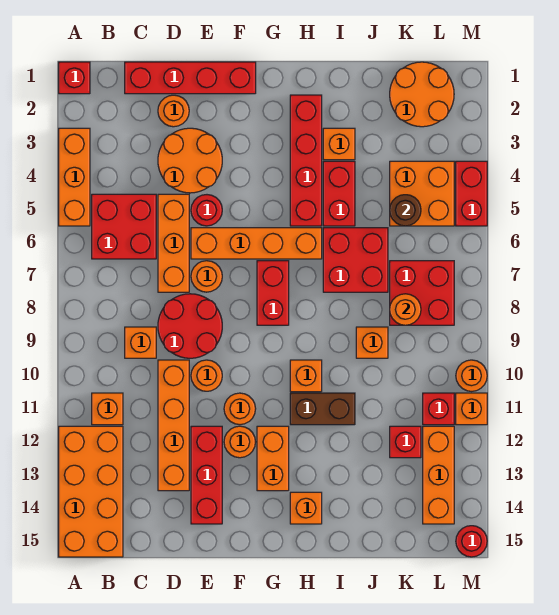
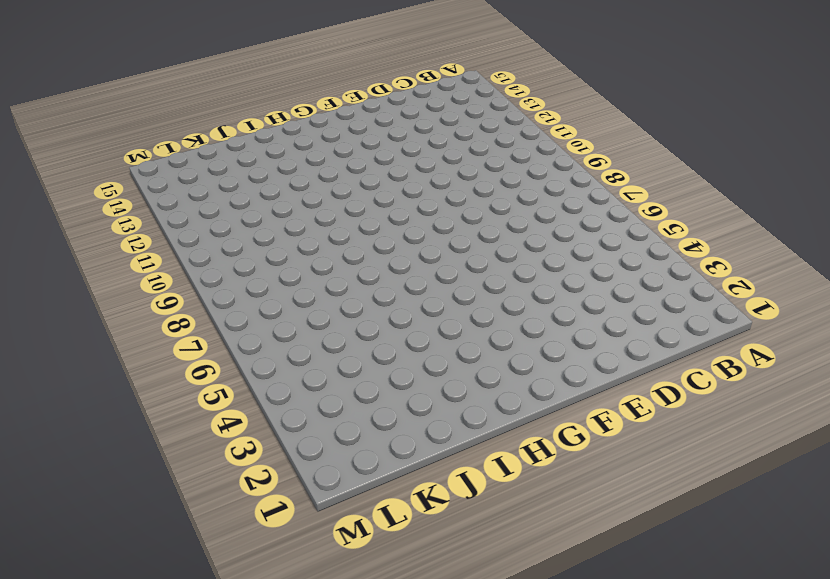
none -> red brick A1 level 1
none -> orange brick A3:A5 level 1
none -> orange brick A12:B15 level 1
none -> red brick B5:C6 level 1

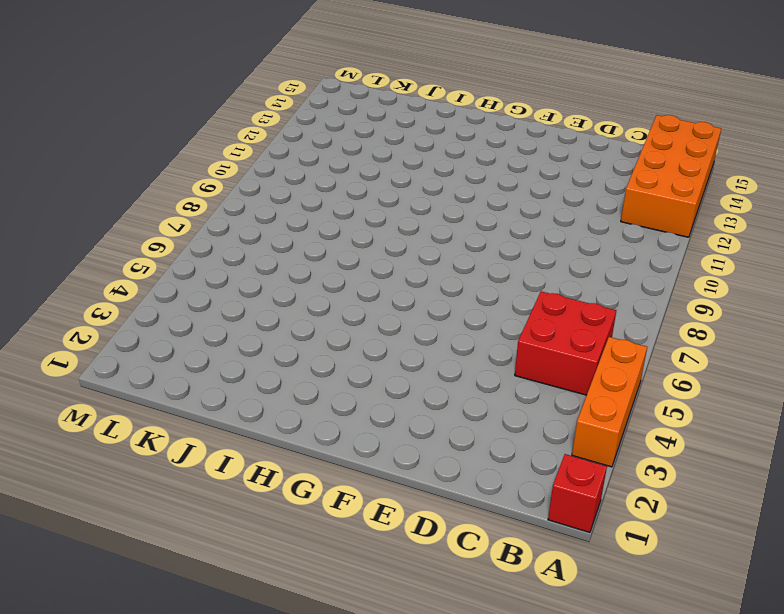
none -> orange brick B11 level 1
none -> red brick C1:F1 level 1
none -> orange brick C9 level 1
none -> orange round brick D2 level 1

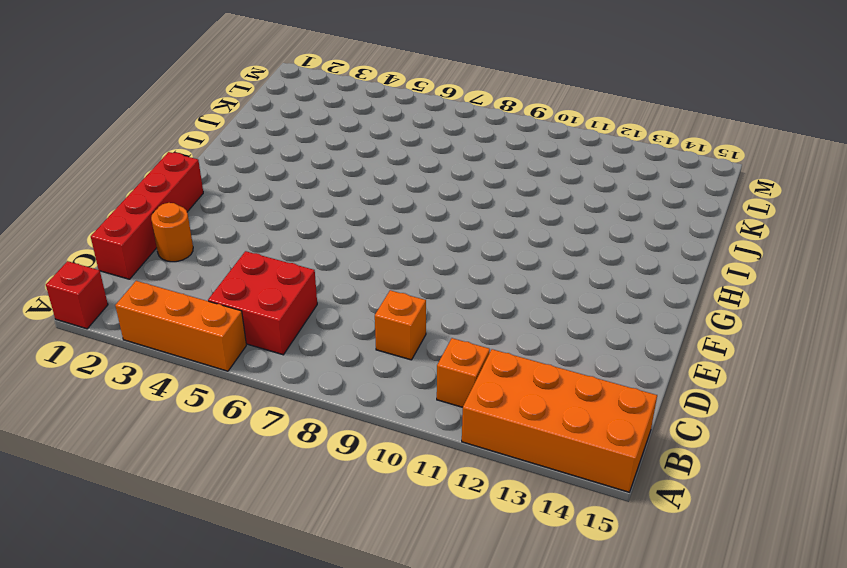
none -> orange round brick D3:E4 level 1
none -> orange brick D5:D7 level 1
none -> red round brick D8:E9 level 1
none -> orange brick D10:D13 level 1

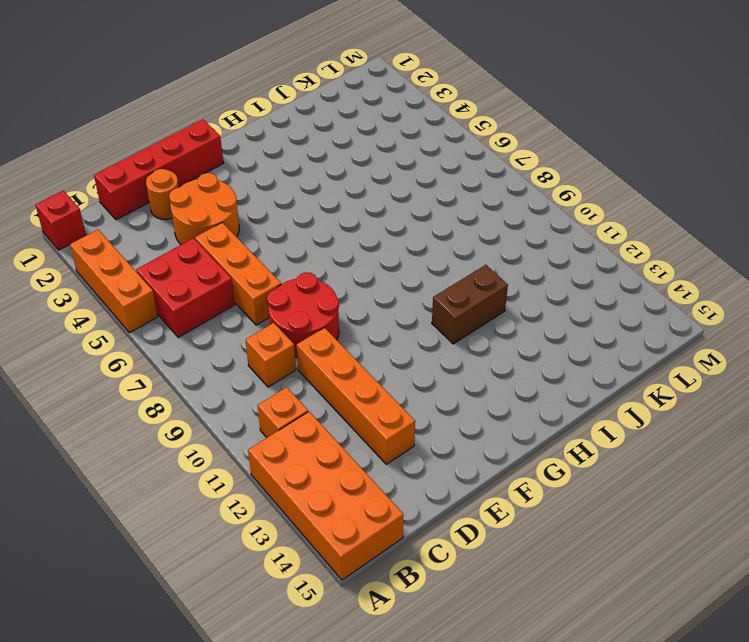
none -> red round brick E5 level 1
none -> orange brick E6:H6 level 1
none -> orange round brick E7 level 1
none -> orange round brick E10 level 1

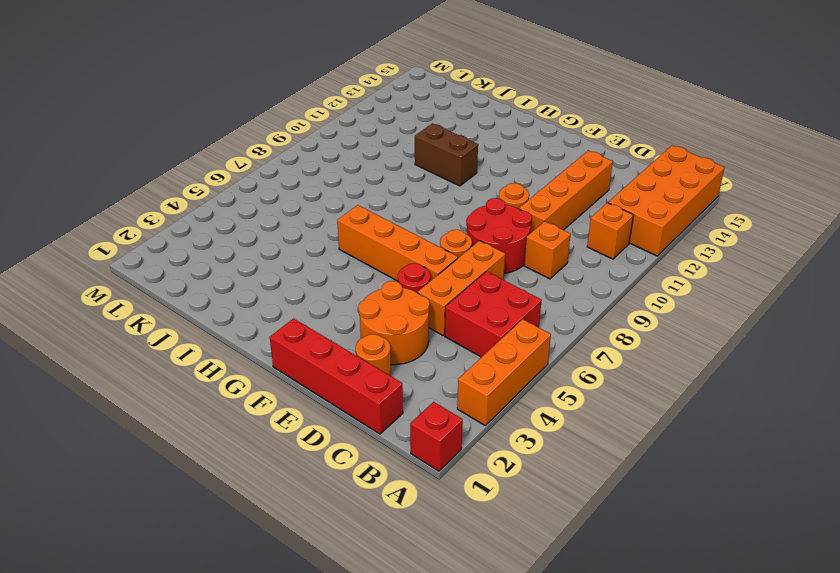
none -> red brick E12:E14 level 1
none -> orange round brick F11 level 1
none -> orange round brick F12 level 1
none -> red brick G7:G8 level 1

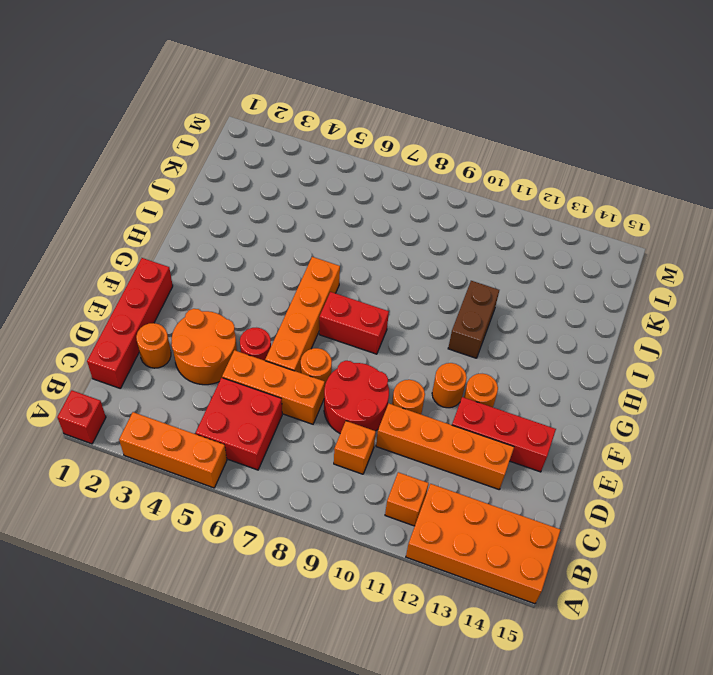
none -> orange brick G12:G13 level 1
none -> red brick H2:H5 level 1
none -> orange brick H10 level 1
none -> orange brick H14 level 1

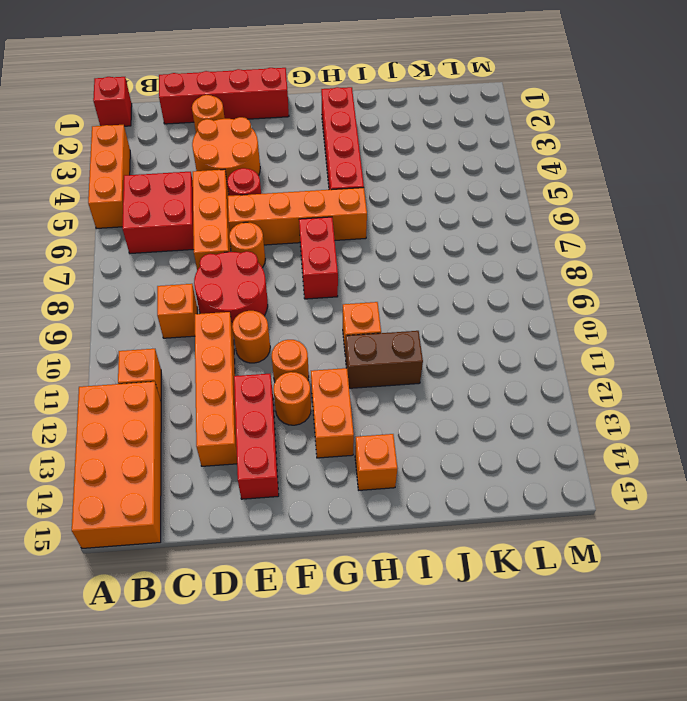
none -> orange brick I3 level 1
none -> red brick I4:I5 level 1
none -> red brick I6:J7 level 1
none -> orange brick J9 level 1

